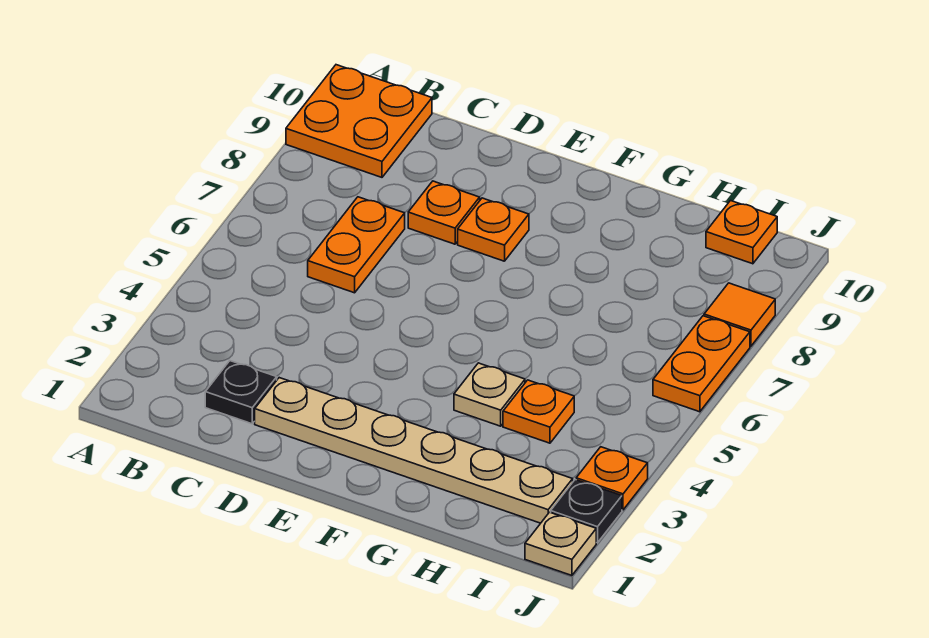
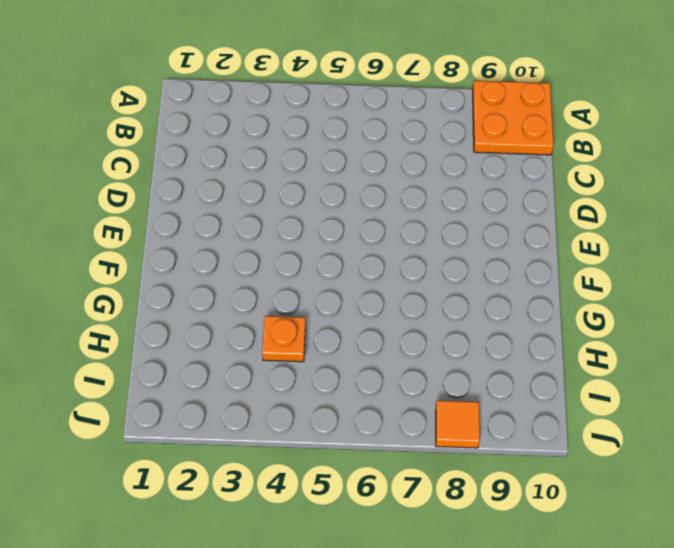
none -> black plate C2 level 1
none -> orange plate C6:C7 level 1
none -> tan plate D2:I2 level 1

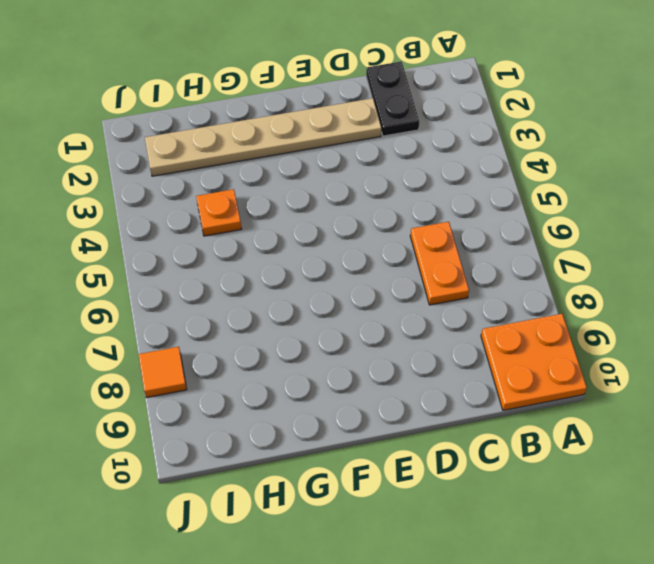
black plate C1:C2 level 1 -> black plate C2 level 1
none -> orange plate D8 level 1
none -> orange plate E8 level 1
none -> tan plate G4 level 1

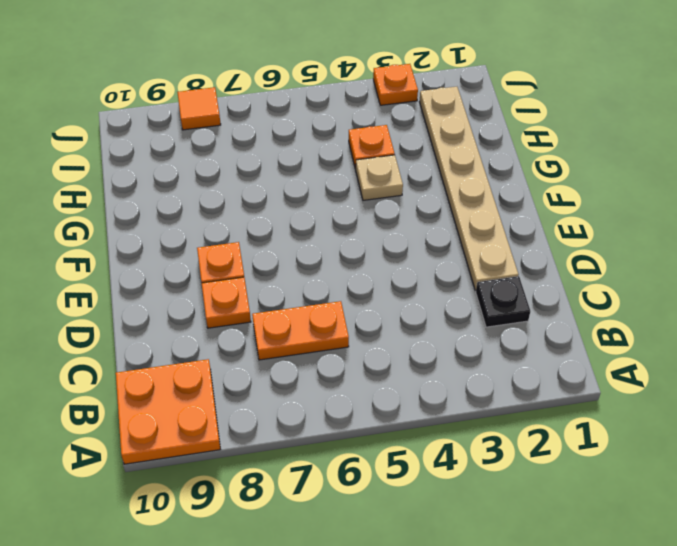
none -> orange plate I10 level 1
none -> tan plate J1 level 1
none -> black plate J2 level 1

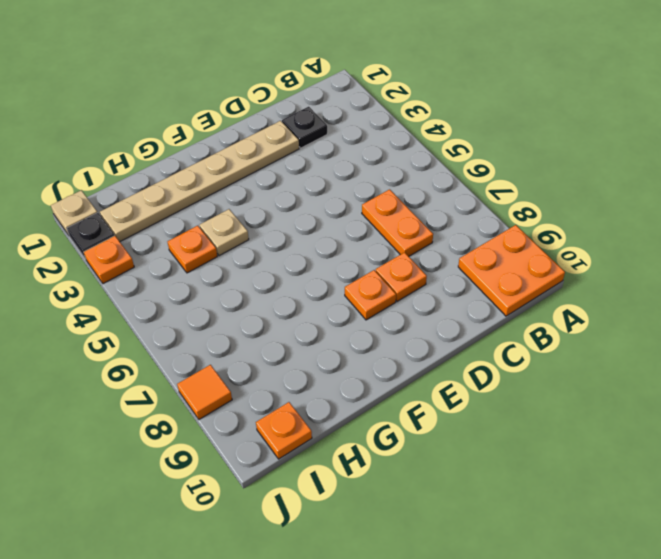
none -> orange plate J6:J7 level 1

